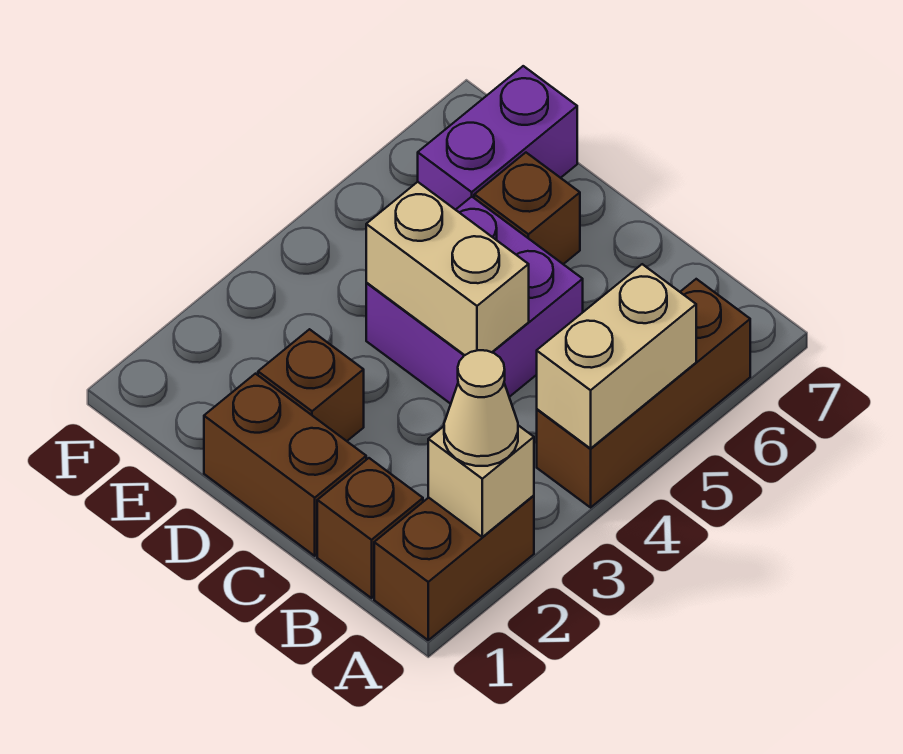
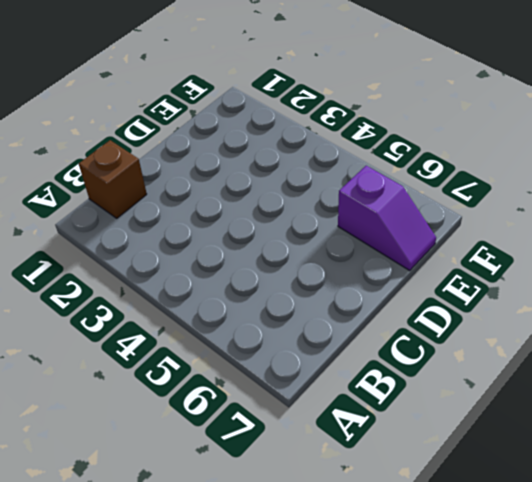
purple slope E6:E7 level 1 top 6 -> purple brick E6:E7 level 1
none -> brown brick A1:A2 level 1
none -> brown brick A4:A6 level 1
none -> brown brick C1:D1 level 1

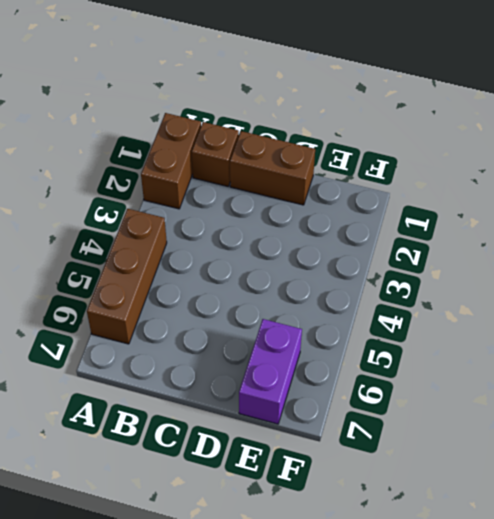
none -> purple brick C4:D5 level 1
none -> brown brick D2 level 1
none -> brown brick D6 level 1

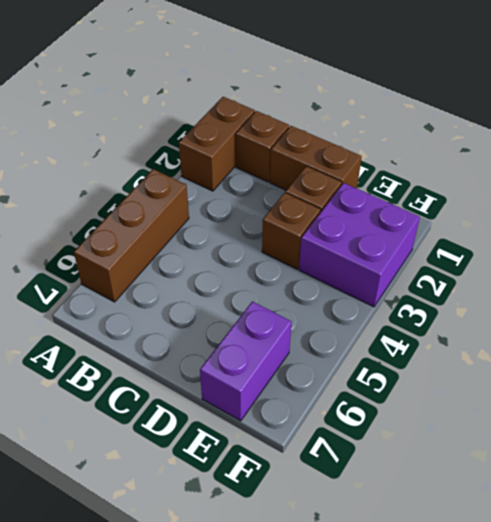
brown brick D3 level 1 -> brown brick D6 level 1
purple brick E2:F3 level 1 -> purple brick C4:D5 level 1
none -> tan brick A2 level 2
none -> tan brick A4:A5 level 2
none -> tan brick C4:D4 level 2

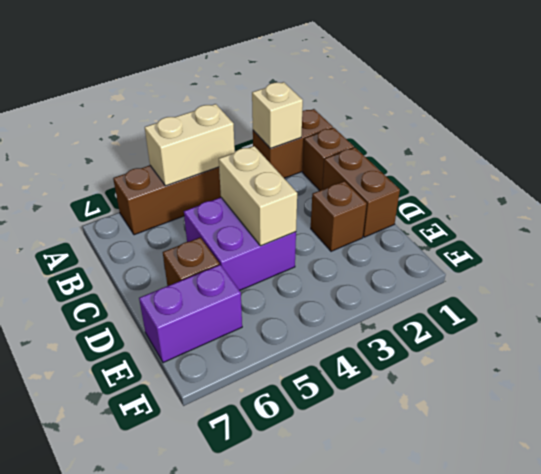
none -> tan cone A2 level 3

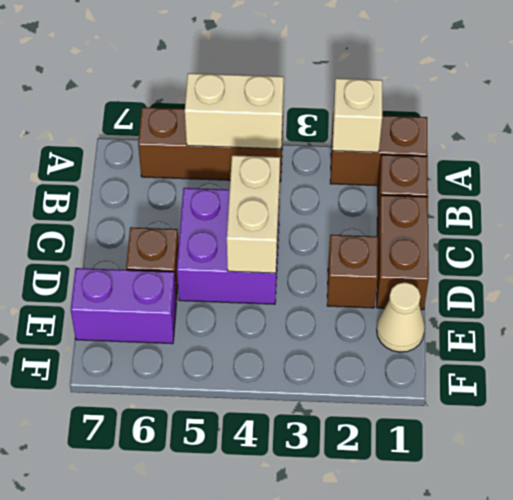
tan cone E1 level 1 -> tan cone A2 level 3

